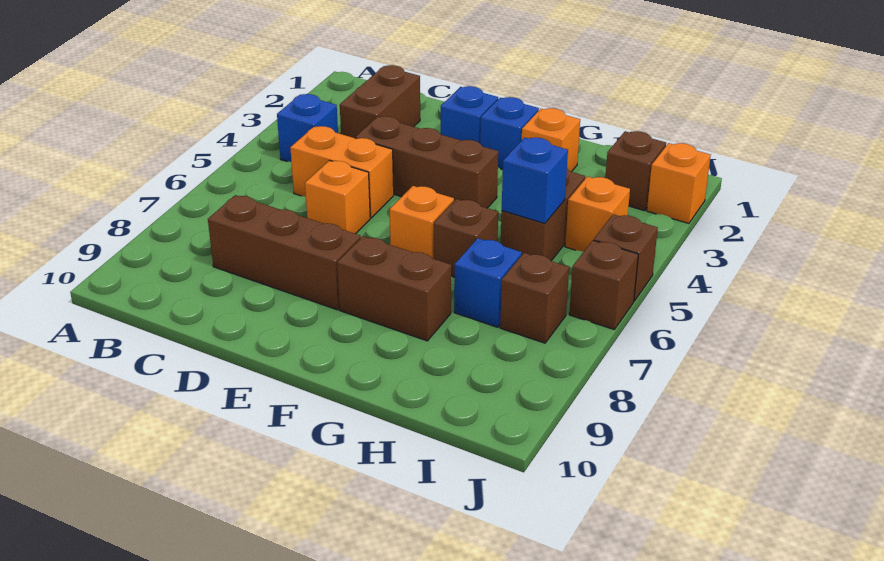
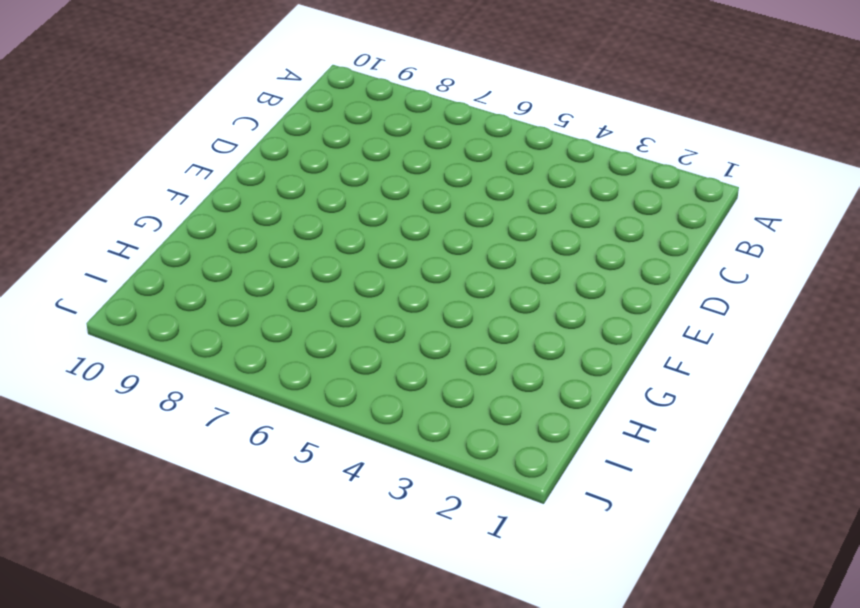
none -> blue brick B4 level 1
none -> brown brick C2:C3 level 1
none -> orange brick C5:D5 level 1

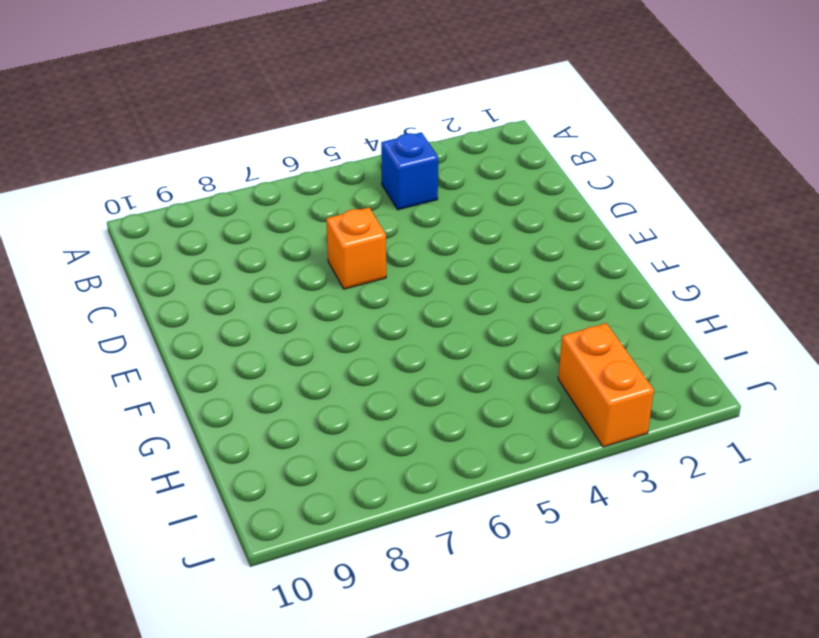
orange brick I3:J3 level 1 -> orange brick C5:D5 level 1
none -> brown brick C2:C3 level 1
none -> brown brick C8:E8 level 1
none -> brown brick D4:F4 level 1

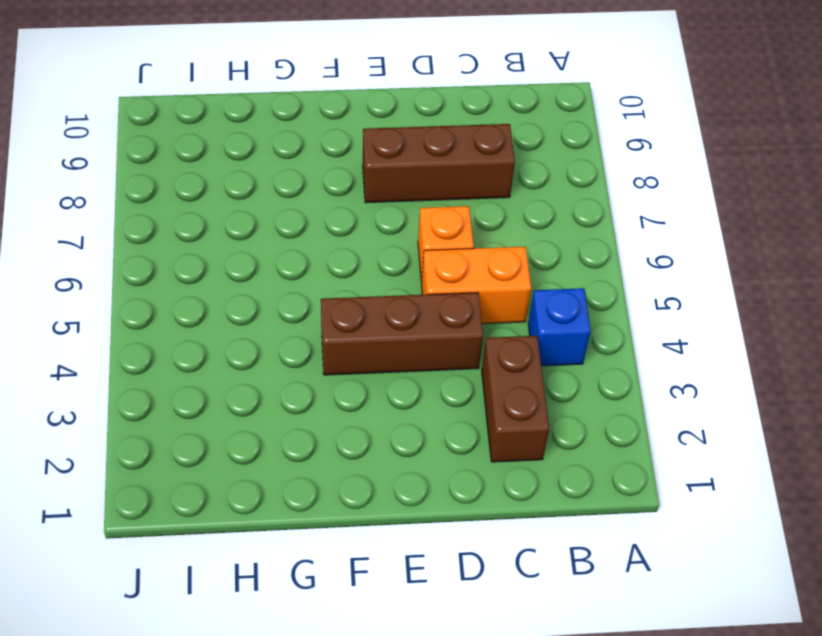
none -> blue brick E2 level 1
none -> blue brick F2 level 1
none -> orange brick F6 level 1

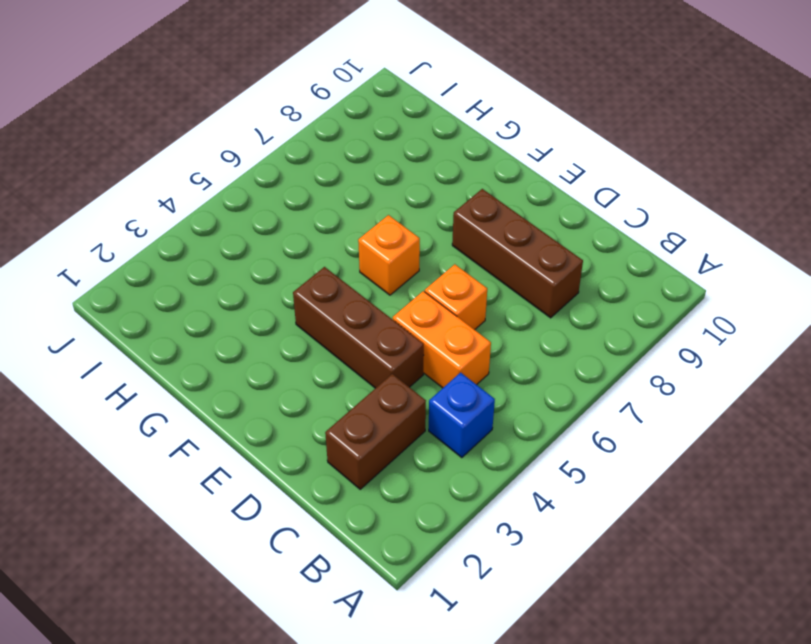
none -> blue brick E2 level 1
none -> blue brick F2 level 1
none -> brown brick F8:G8 level 1

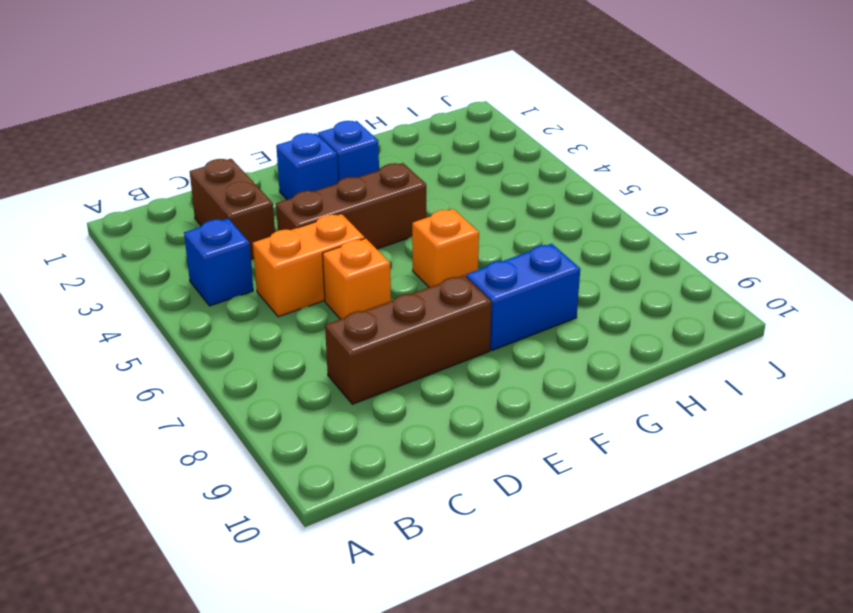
blue brick F8:G8 level 1 -> brown brick F8:G8 level 1
none -> orange brick G2 level 1
none -> brown brick G6 level 1
none -> brown brick H4:H5 level 1

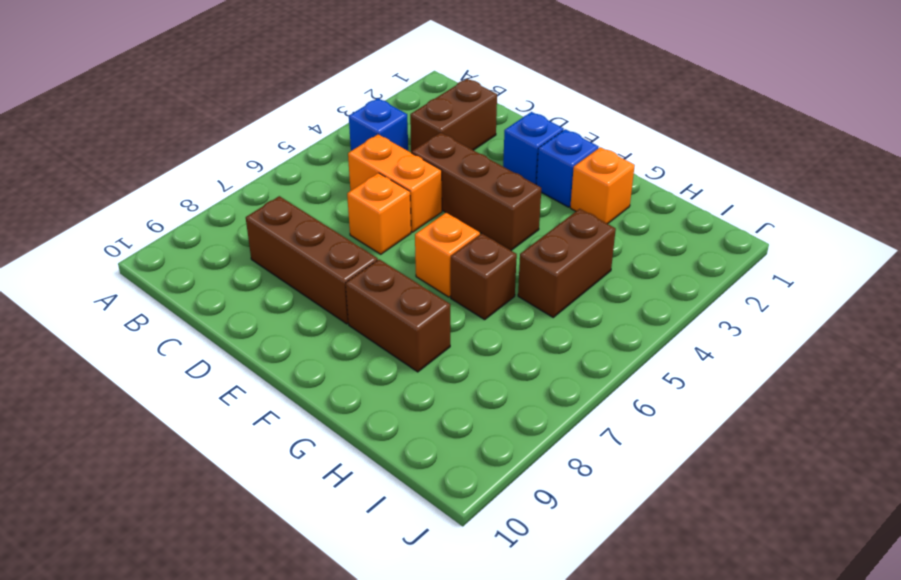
none -> blue brick H7 level 1
none -> brown brick I2 level 1
none -> orange brick I4 level 1

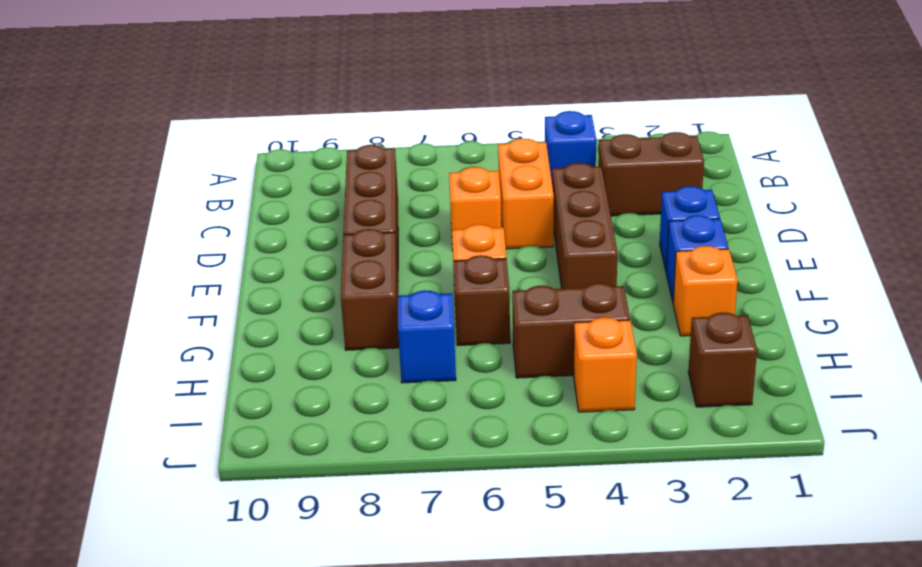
none -> brown brick I7 level 1
none -> orange brick J2 level 1
none -> brown brick J5 level 1

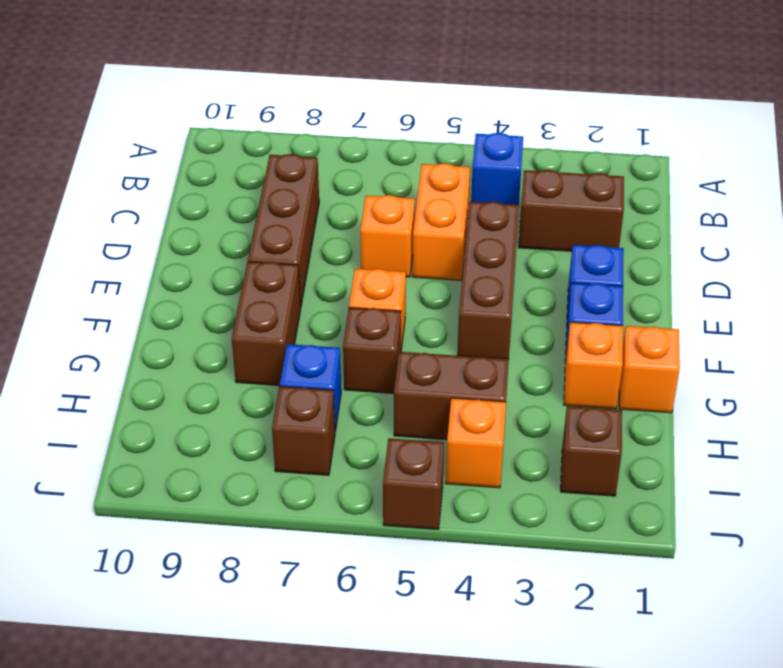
orange brick G1 level 1 -> orange brick J2 level 1
none -> brown brick J6 level 1
none -> blue brick H5 level 2

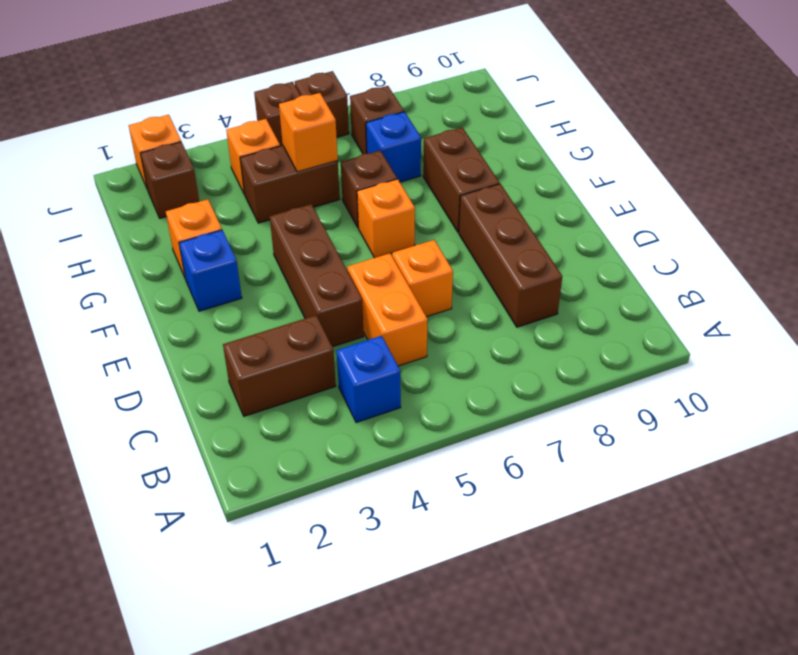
orange brick H5 level 2 -> blue brick H5 level 2
none -> blue brick E2 level 1

